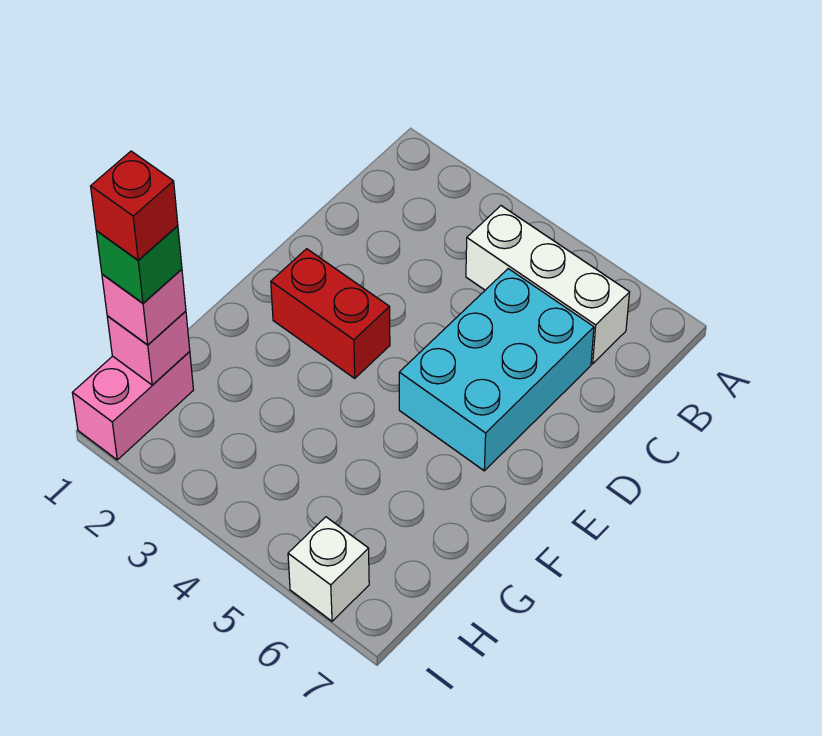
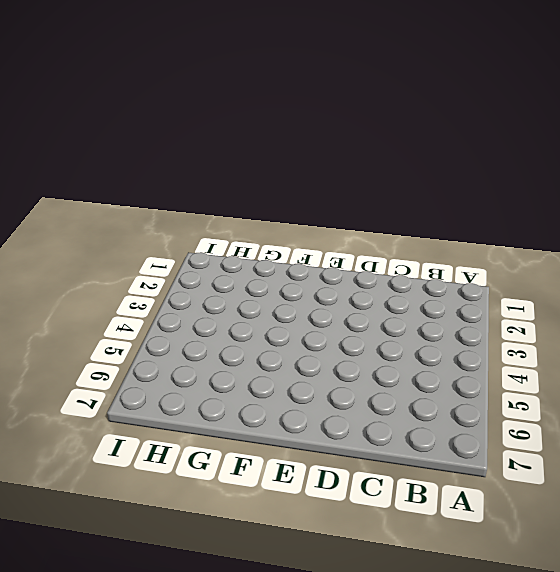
none -> white brick B4:B6 level 1
none -> cyan brick C5:E6 level 1

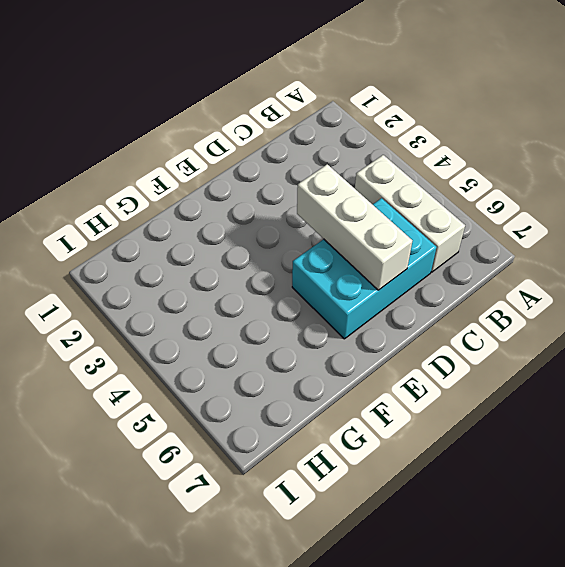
white brick D4:D6 level 2 -> none
none -> red brick E2:E3 level 1
none -> pink brick H1:I1 level 1

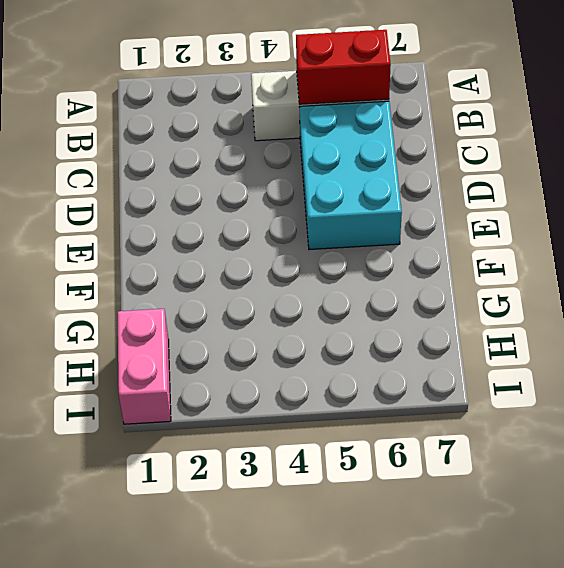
red brick B5:B6 level 2 -> red brick E2:E3 level 1
none -> white brick I6 level 1
none -> pink brick H1 level 2

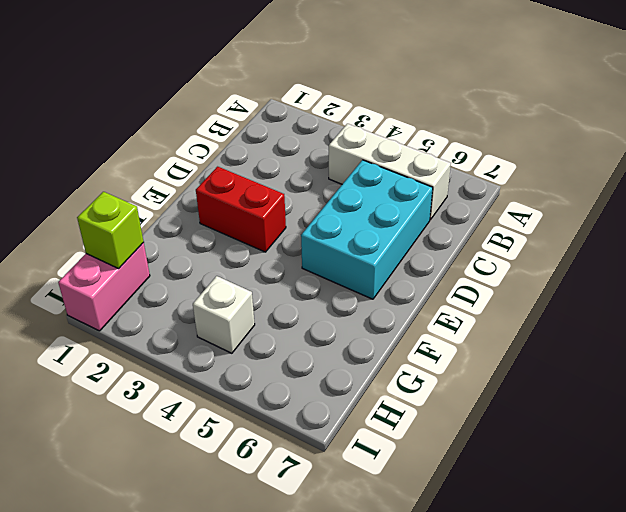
lime brick H1 level 2 -> pink brick H1 level 2
white brick H4 level 1 -> white brick I6 level 1
none -> pink brick H1 level 3
none -> green brick H1 level 4

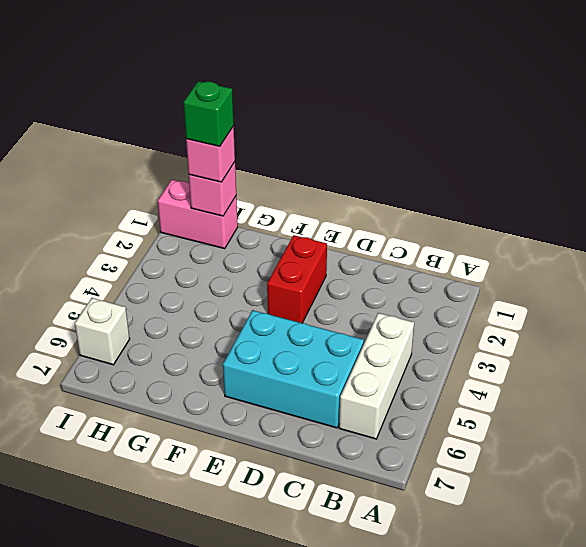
none -> red brick H1 level 5

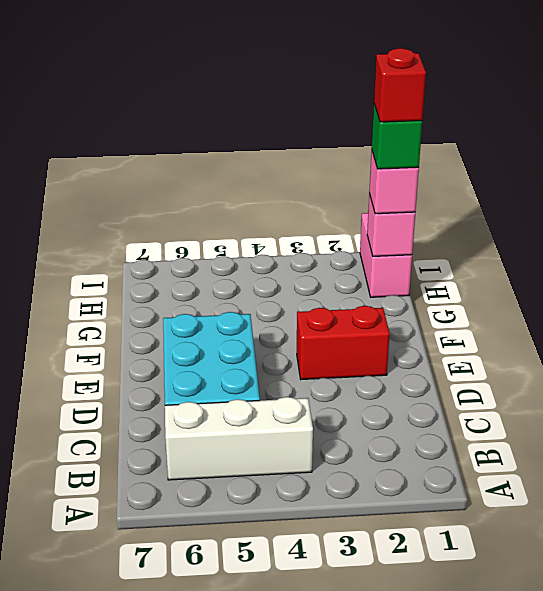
none -> white brick I6 level 1

